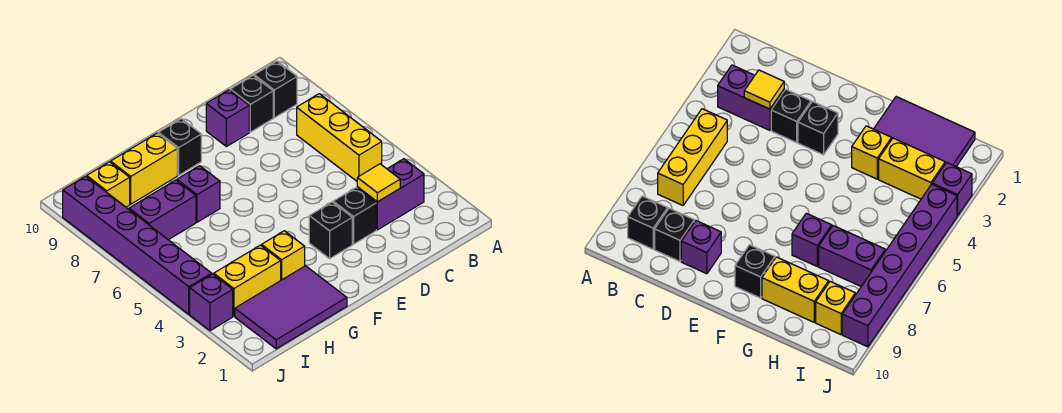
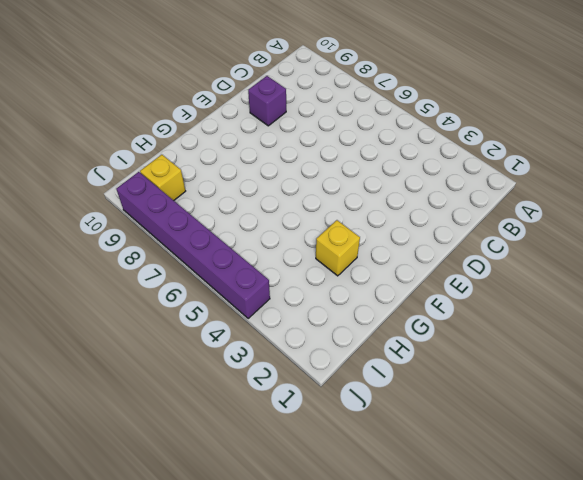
none -> purple brick B3:C3 level 1
none -> yellow brick B5:B7 level 1
none -> black brick B9 level 1

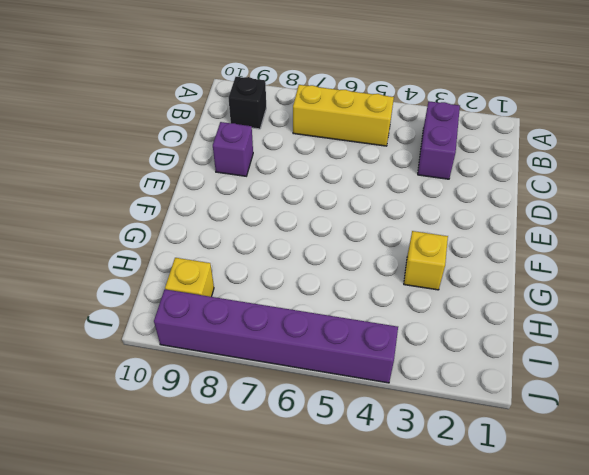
none -> black brick C9 level 1
none -> black brick D3 level 1
none -> black brick E3 level 1

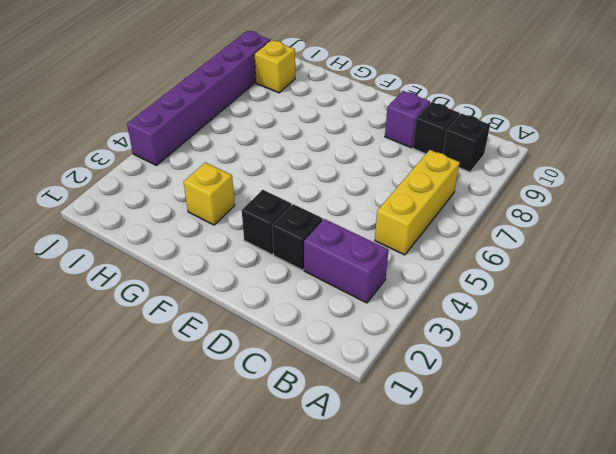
none -> black brick F9 level 1
none -> purple tile G1:I2 level 1
none -> purple brick G7 level 1

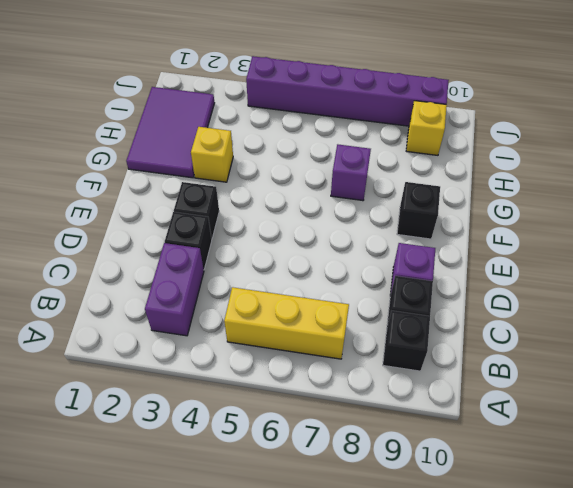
none -> yellow brick G9:H9 level 1
none -> yellow brick H3:I3 level 1
none -> purple brick H7:I7 level 1

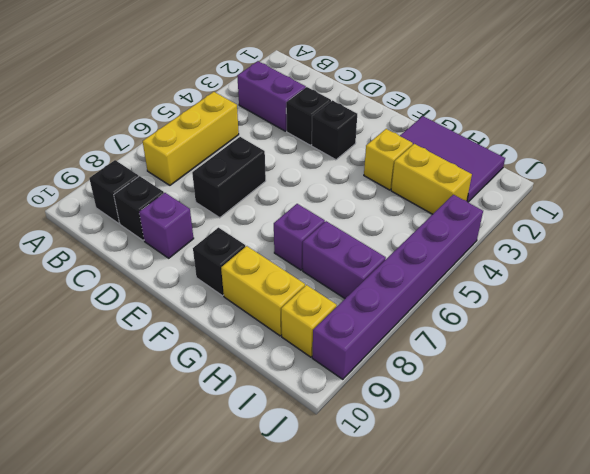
black brick D6:D7 level 1 -> none
none -> purple brick J3 level 1
none -> yellow tile C3 level 2

